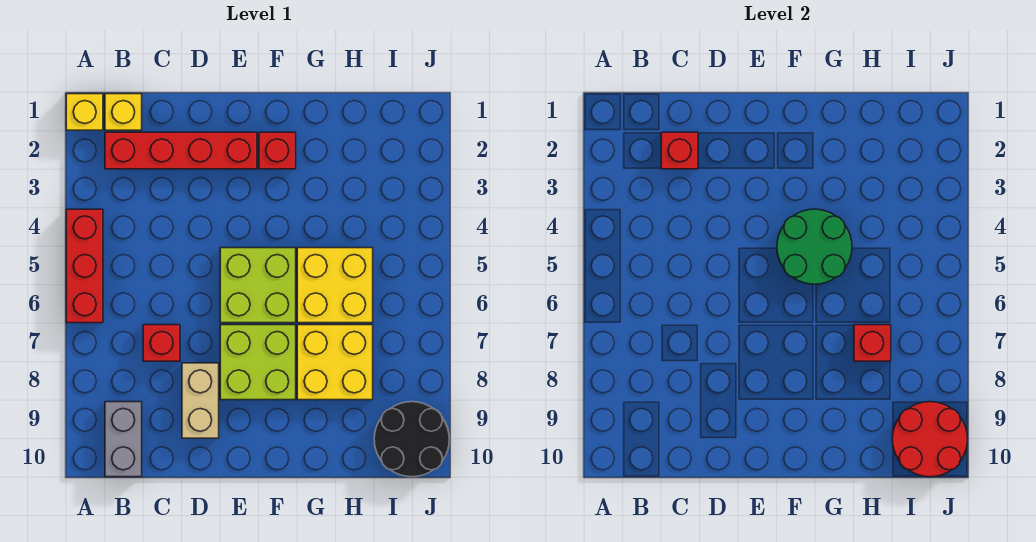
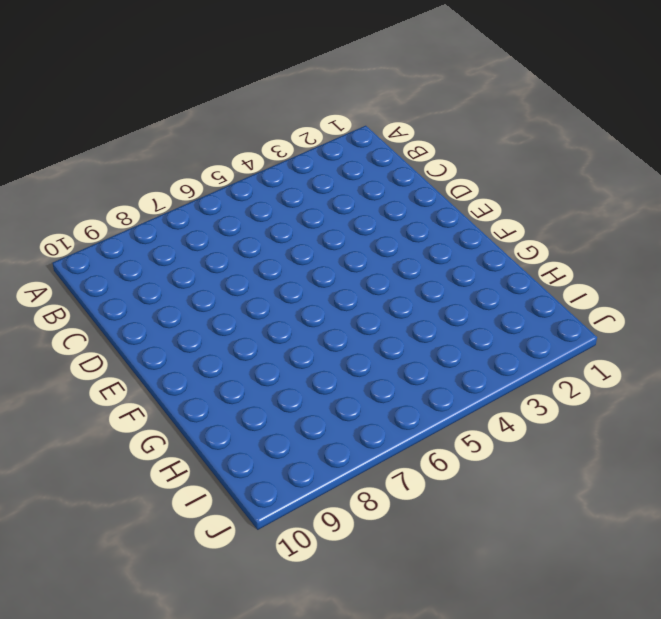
none -> yellow brick A1 level 1
none -> red brick A4:A6 level 1
none -> yellow brick B1 level 1

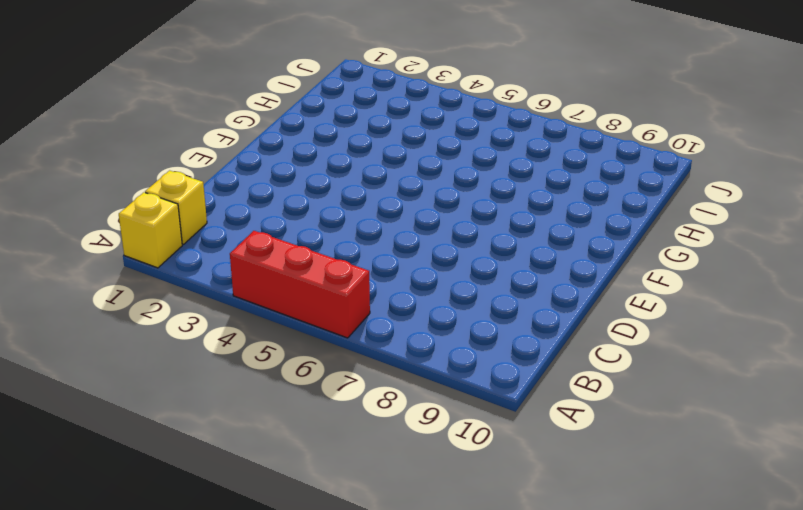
none -> red brick B2:E2 level 1
none -> grey brick B9:B10 level 1
none -> red brick C7 level 1

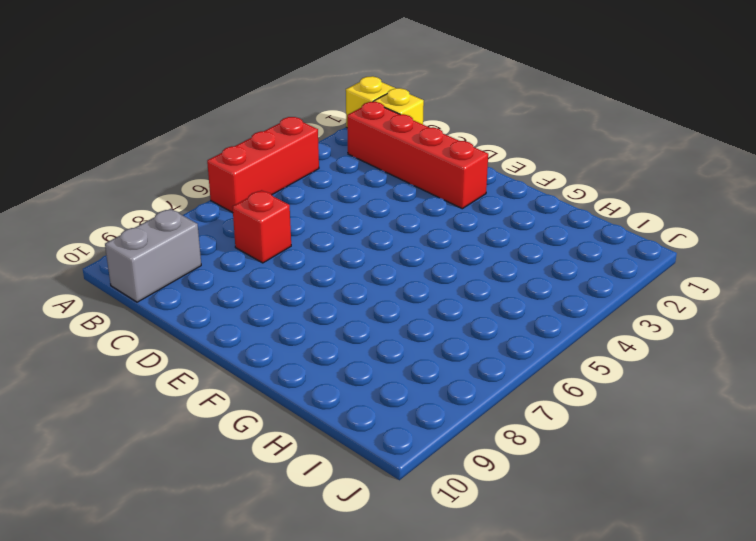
none -> tan brick D8:D9 level 1
none -> lime brick E5:F6 level 1
none -> lime brick E7:F8 level 1

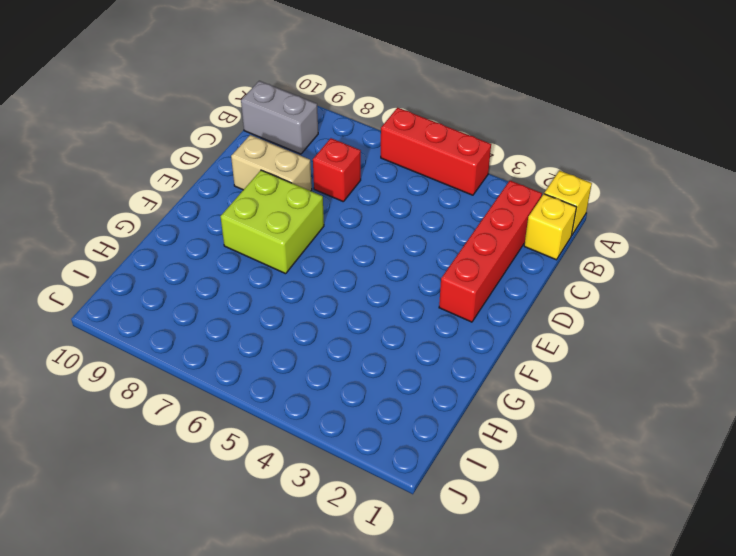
none -> lime brick E5:F6 level 1
none -> red brick F2 level 1
none -> yellow brick G5:H6 level 1

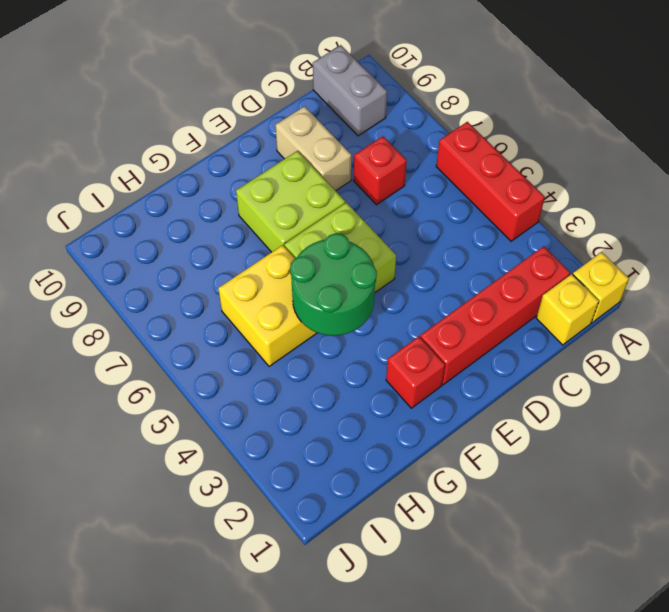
none -> yellow brick G7:H8 level 1
none -> black round brick I9:J10 level 1
none -> red brick C2 level 2

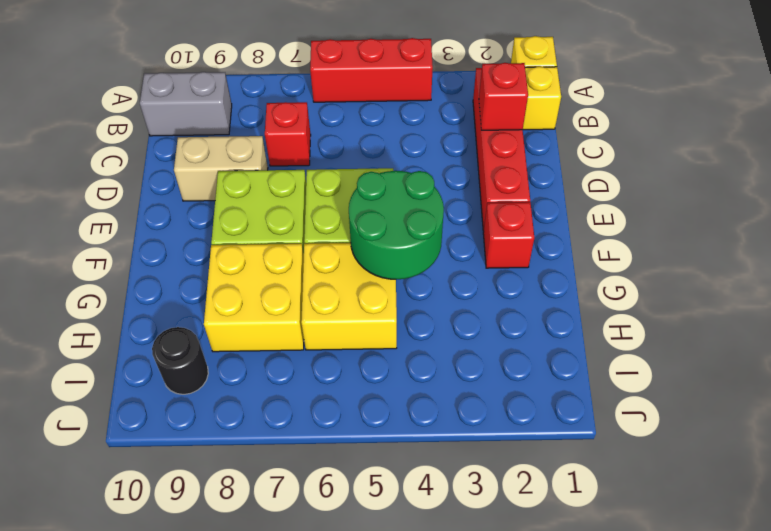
black round brick I9 level 1 -> black round brick I9:J10 level 1
none -> red brick H7 level 2
none -> red round brick I9:J10 level 2

